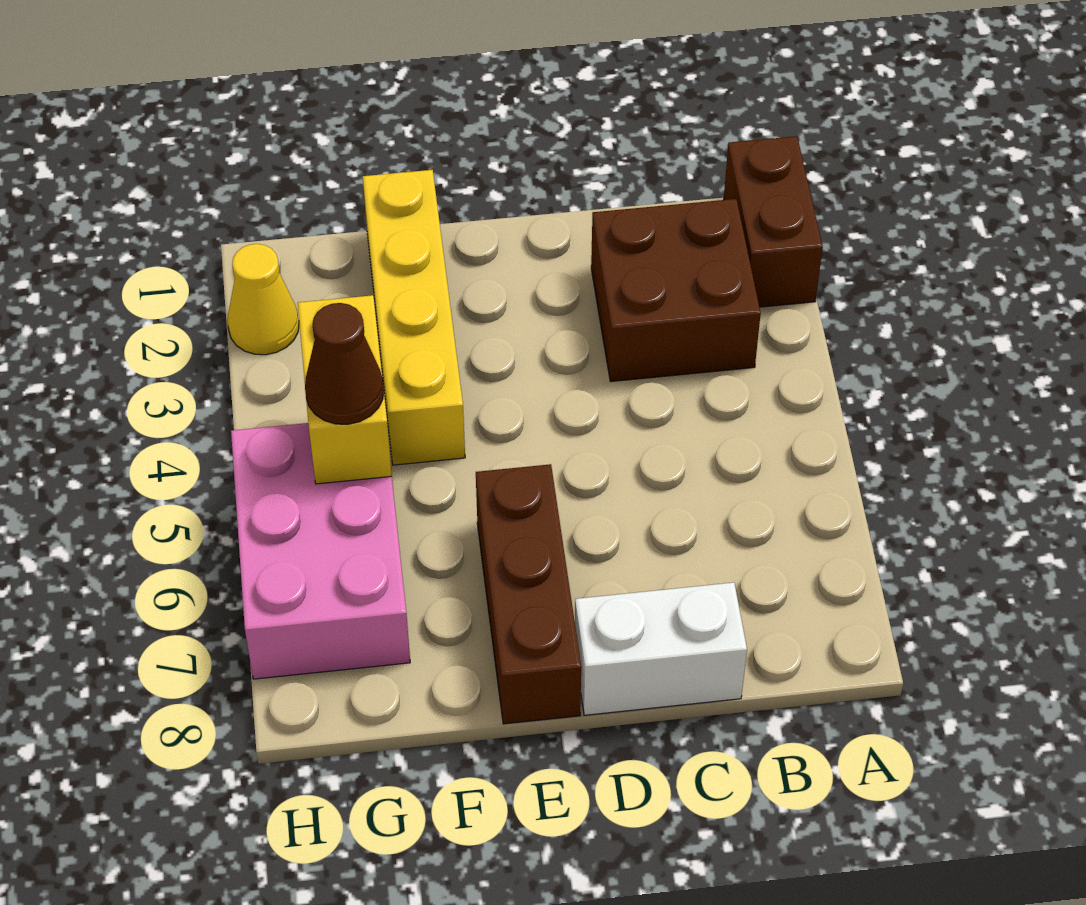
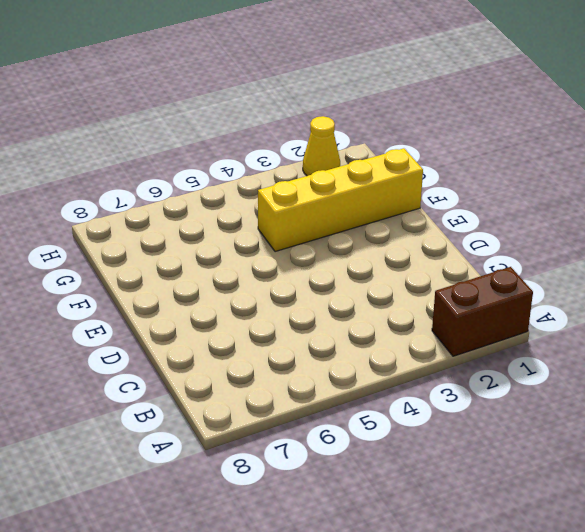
none -> brown brick B2:C3 level 1
none -> white brick C8:D8 level 1

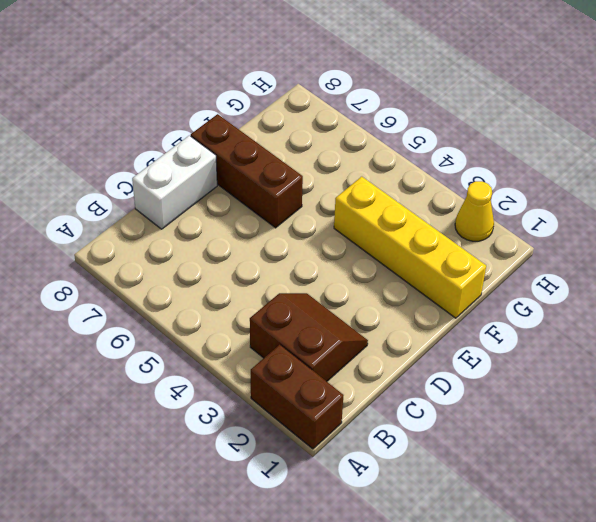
brown slope B2:C3 level 1 top B -> brown brick B2:C3 level 1
none -> pink brick G5:H7 level 1
none -> yellow brick G4:G5 level 2

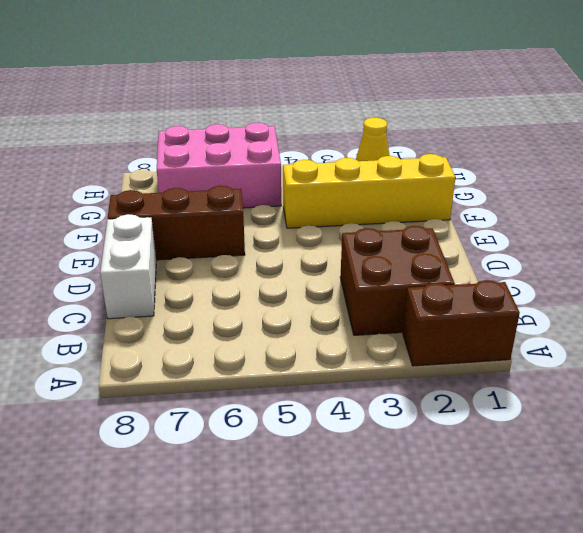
none -> yellow brick G4:G5 level 2
none -> brown cone G5 level 3

